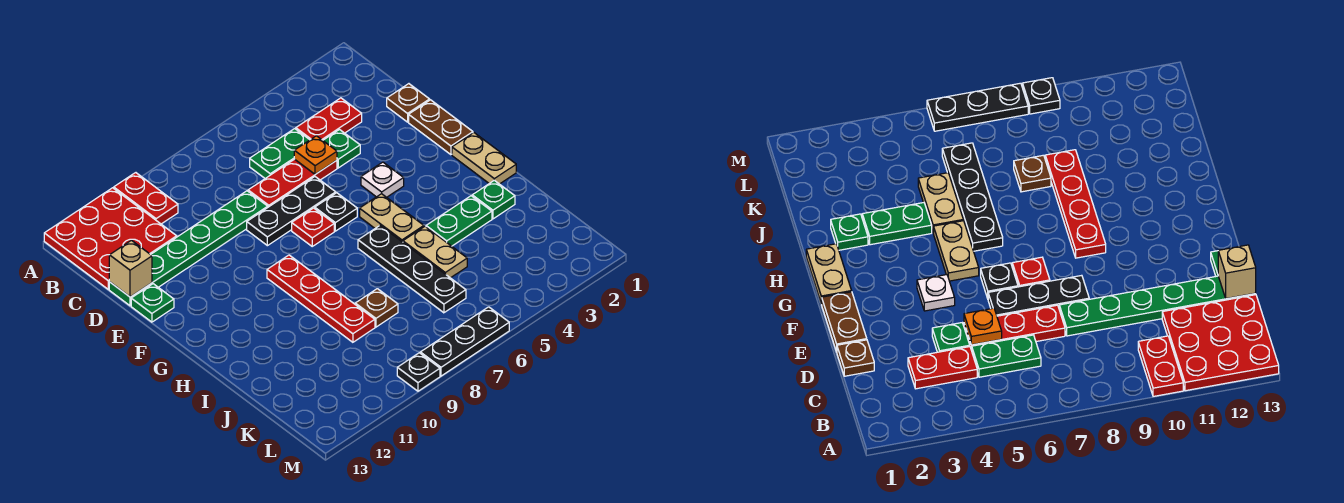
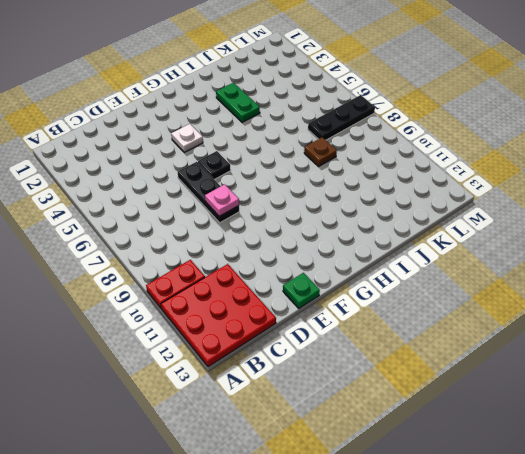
pink plate E8 level 2 -> none
black plate K7:M7 level 1 -> black plate M6:M8 level 1
none -> red plate C3:C4 level 1
none -> green plate C5:C6 level 1
none -> brown plate D1 level 1

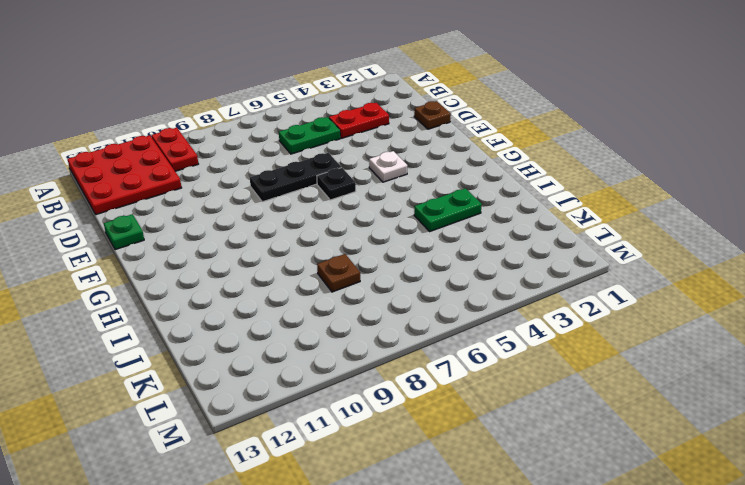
none -> green plate D4 level 1
none -> red plate D5:D7 level 1
none -> green plate D8:D13 level 1

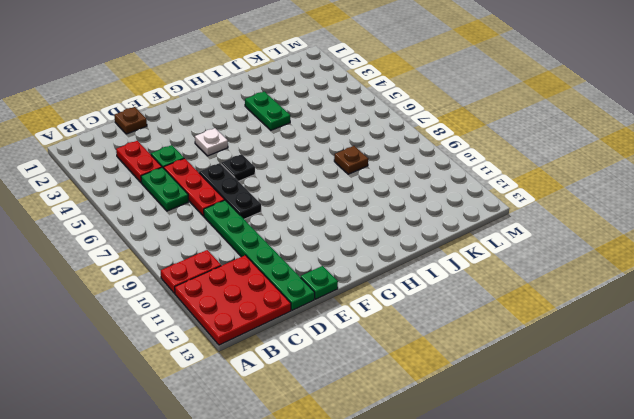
none -> brown plate E1:F1 level 1
none -> red plate F7 level 1
none -> tan plate G1:H1 level 1

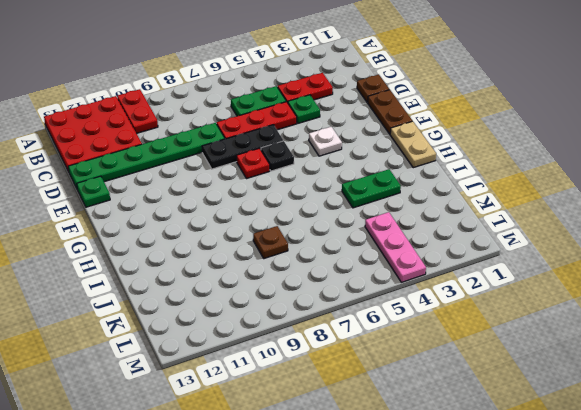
pink plate K4:M4 level 1 -> none
none -> tan plate G5:H5 level 1
none -> red plate G9:J9 level 1
none -> black plate H6:K6 level 1

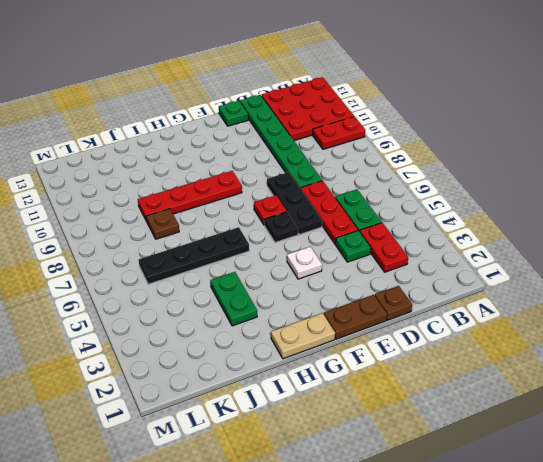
none -> tan plate G5:H5 level 1
none -> green plate I2 level 1
none -> tan plate I5:J5 level 1

